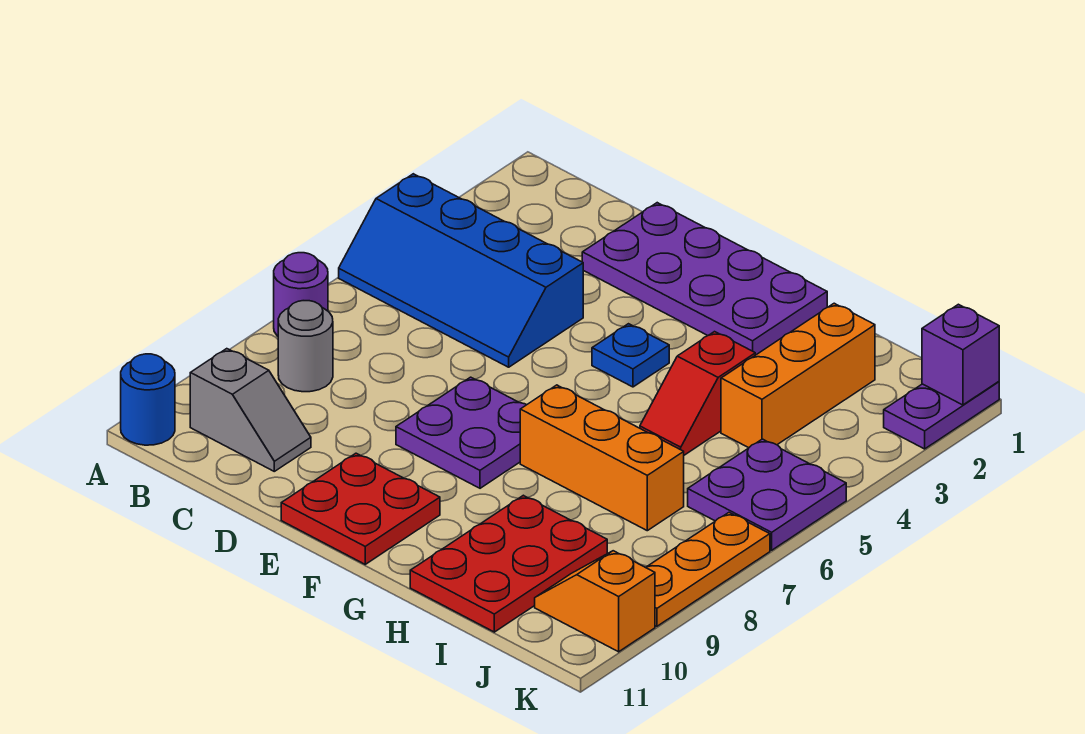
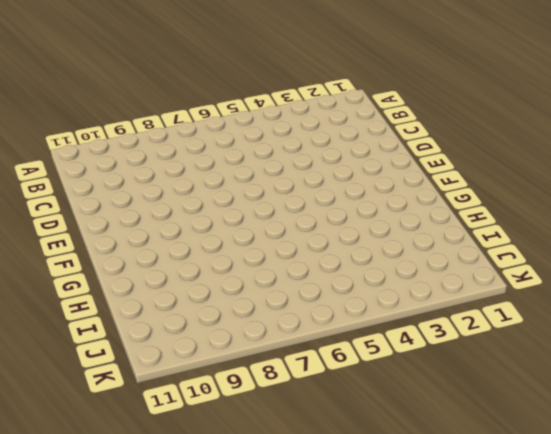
none -> blue slope A4:D5 level 1 top 4
none -> purple round brick A7 level 1
none -> blue round brick A11 level 1

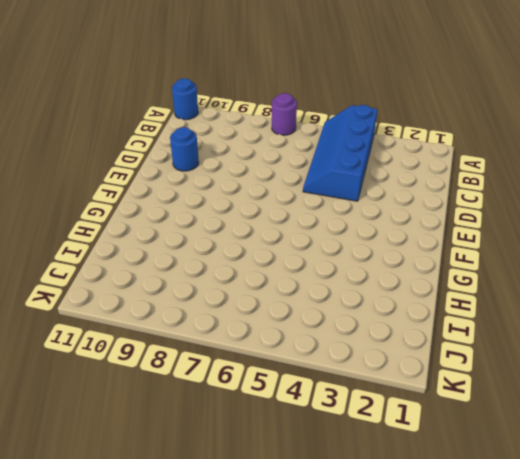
blue round brick D10 level 1 -> none
none -> grey round brick B8 level 1
none -> grey slope B10:C10 level 1 top B
none -> purple plate D1:G2 level 1

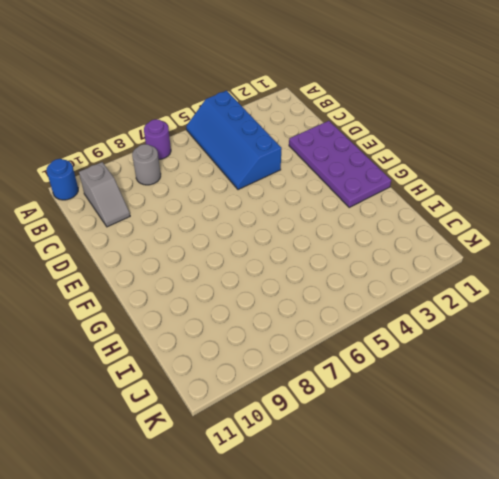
none -> purple plate E7:F8 level 1
none -> red plate E10:F11 level 1
none -> blue plate F4 level 1

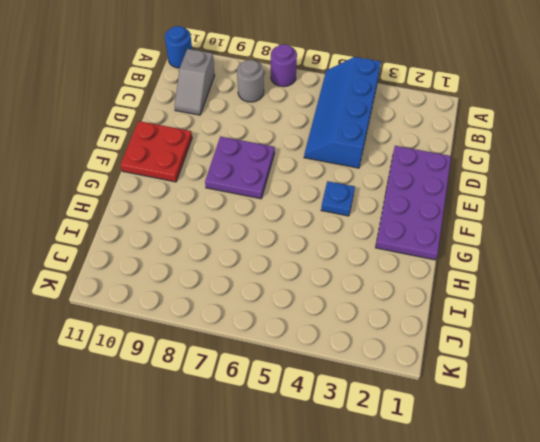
none -> orange brick G7:I7 level 1
none -> red slope H4:H5 level 1 top 4
none -> red plate H9:I11 level 1

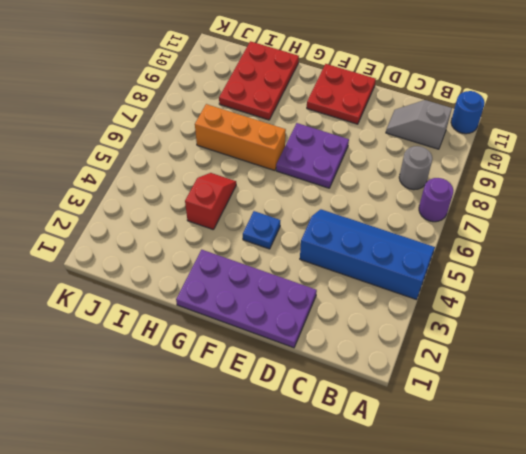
none -> orange brick I2:I4 level 1
none -> purple plate J5:K6 level 1
none -> orange slope J10:K10 level 1 top K

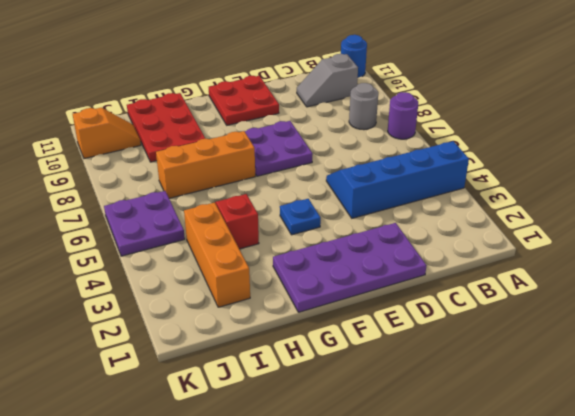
none -> purple plate K1:K2 level 1
none -> orange plate K7:K9 level 1
none -> purple brick K1 level 2

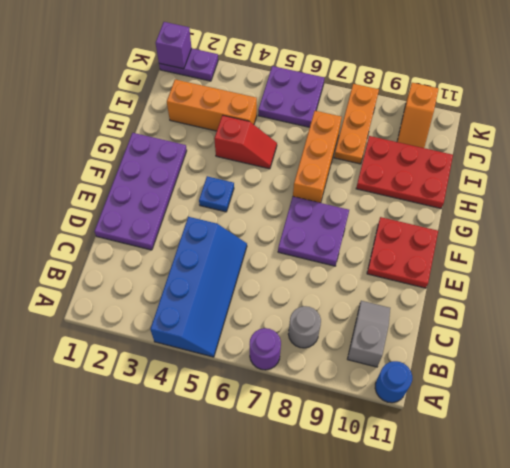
orange plate I8:K8 level 1 -> orange plate K7:K9 level 1

